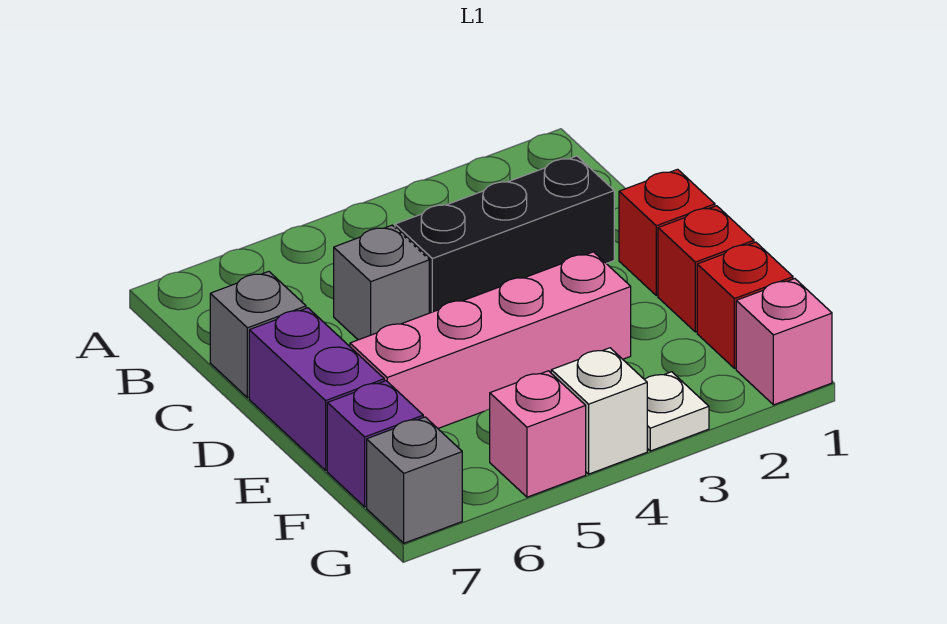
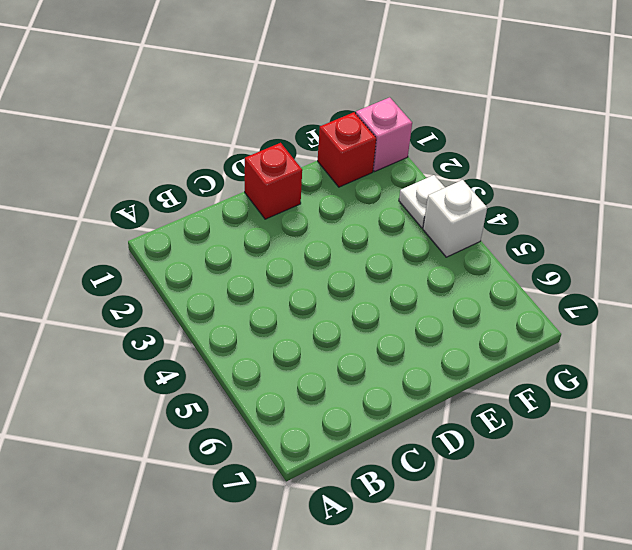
none -> black brick C2:C4 level 1
none -> grey brick C5 level 1
none -> grey brick C7 level 1

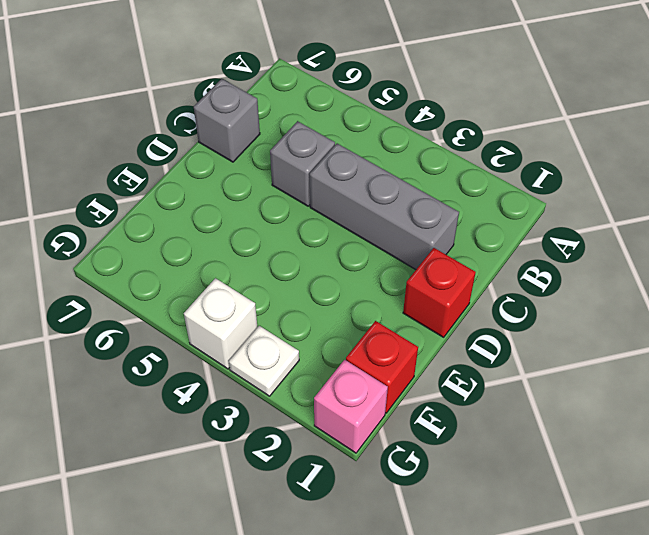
grey brick C2:C4 level 1 -> black brick C2:C4 level 1
none -> purple brick D7:E7 level 1
none -> red brick E1 level 1
none -> pink brick E3:E6 level 1

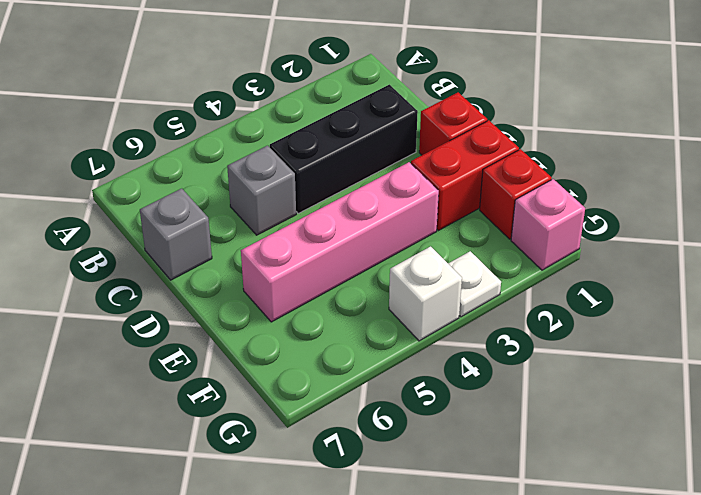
red brick E1:E2 level 1 -> red brick E1 level 1
none -> purple brick D7:E7 level 1
none -> purple brick F7 level 1
none -> pink brick G5 level 1

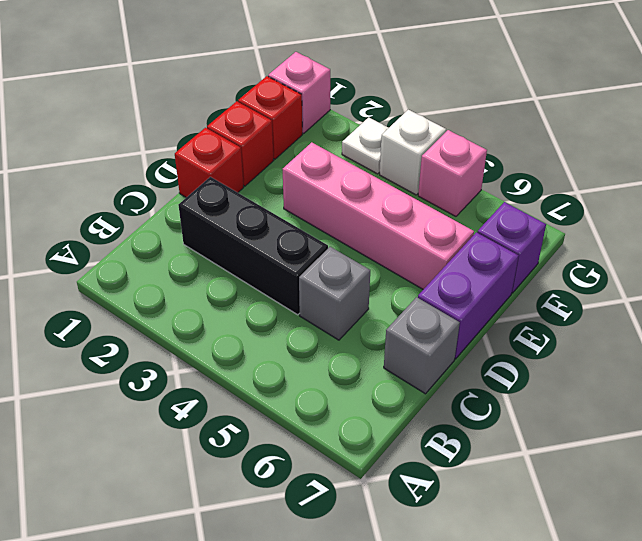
none -> grey brick G7 level 1

